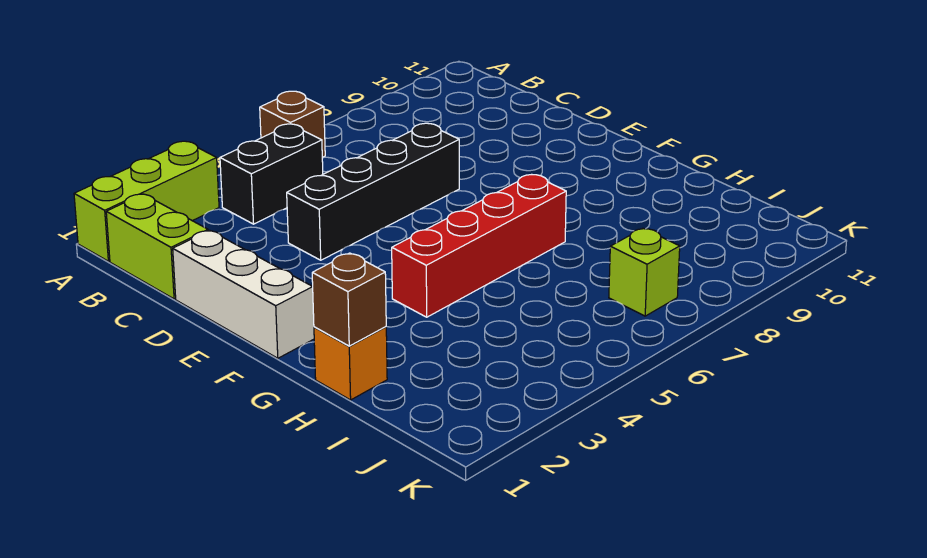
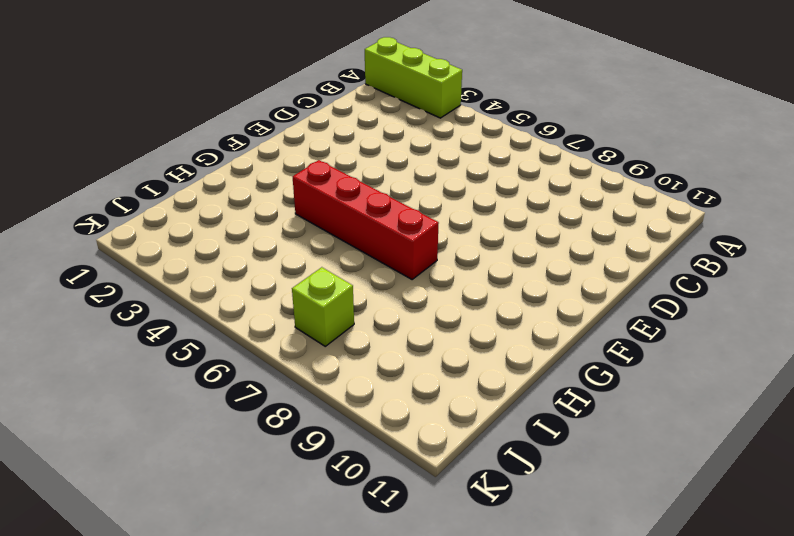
none -> brown brick A6 level 1
none -> lime brick B1:C1 level 1

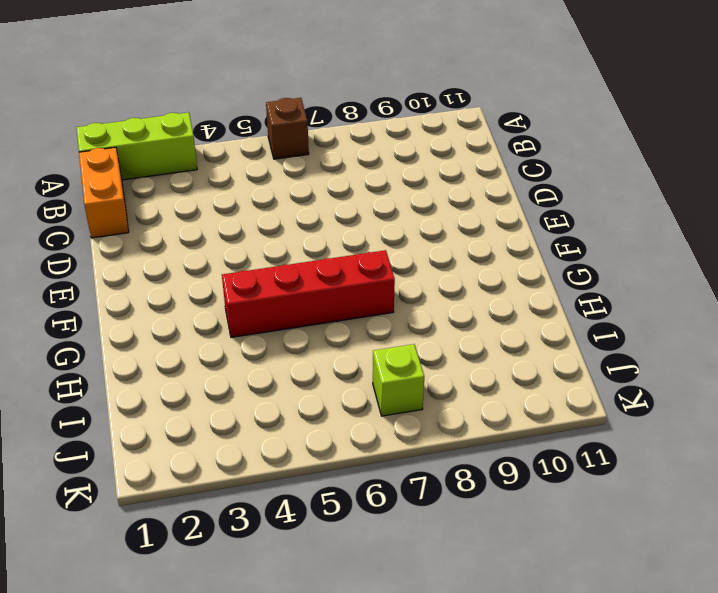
orange brick B1:C1 level 1 -> lime brick B1:C1 level 1
none -> black brick B4:B5 level 1
none -> white brick D1:F1 level 1

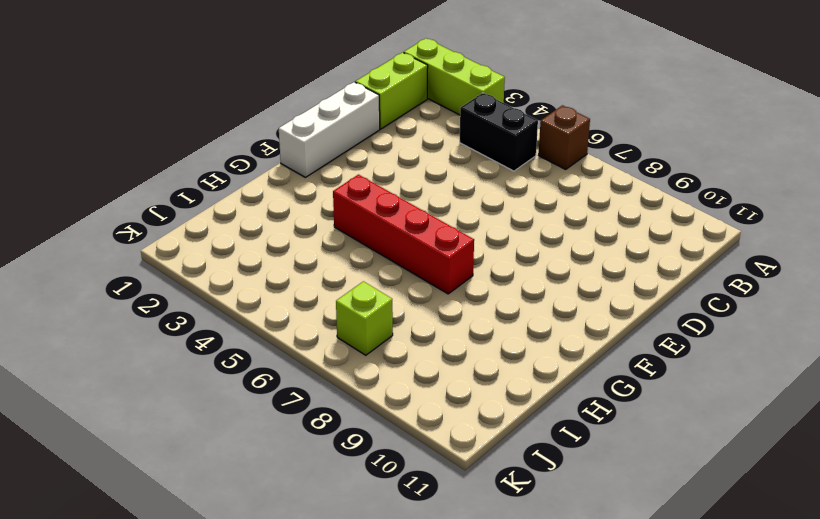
none -> black brick D4:D7 level 1
none -> orange brick H1 level 1

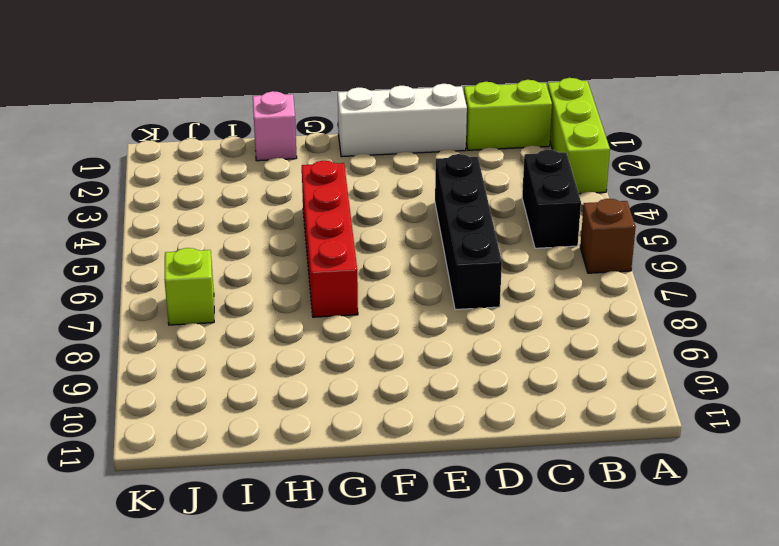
pink brick H1 level 1 -> orange brick H1 level 1
none -> brown brick H1 level 2

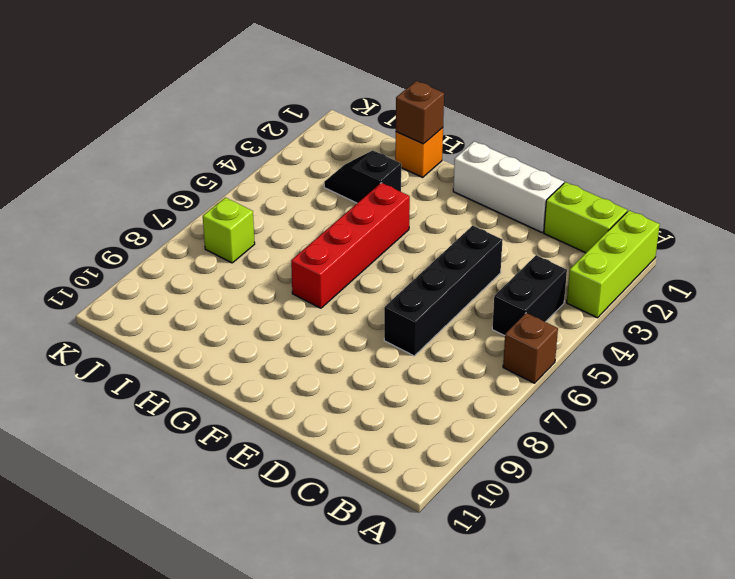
black slope H3:I3 level 1 top H -> none

